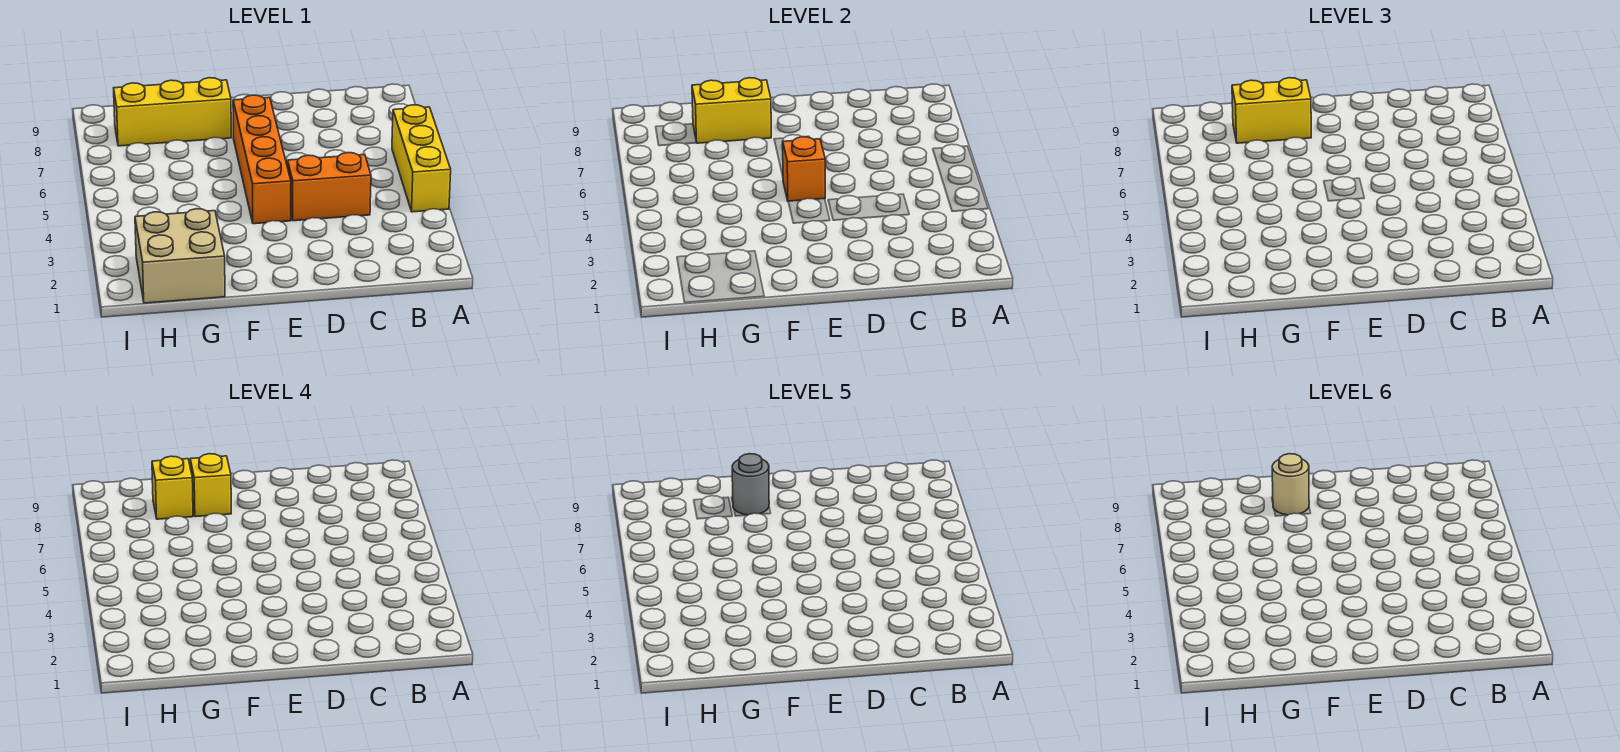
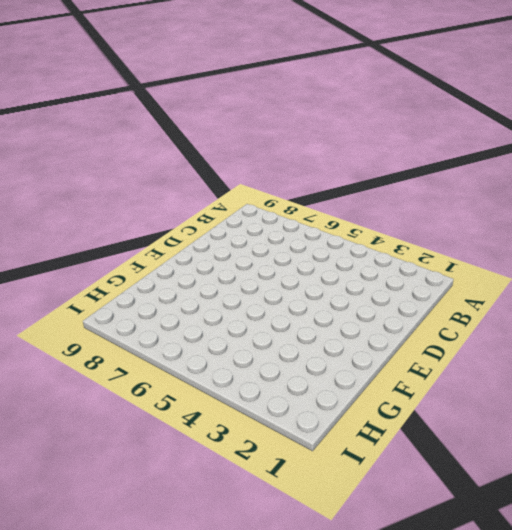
none -> yellow brick A4:A6 level 1
none -> orange brick C4:D4 level 1
none -> orange brick E4:E7 level 1

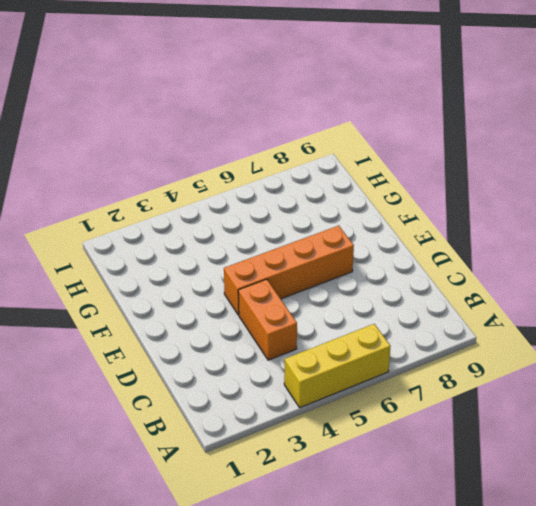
none -> yellow brick F8:H8 level 1
none -> tan brick G1:H2 level 1
none -> orange brick E5 level 2

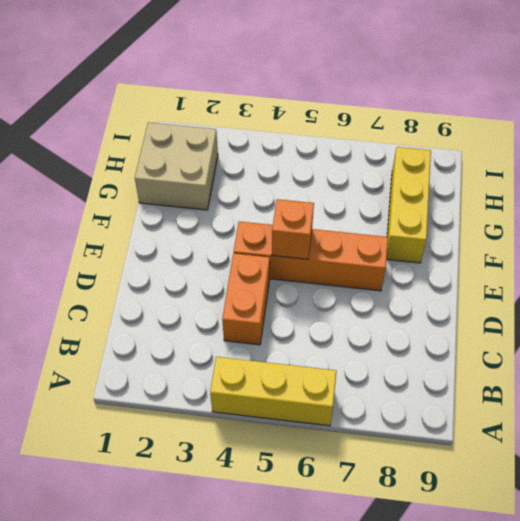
none -> yellow brick F8:G8 level 2
none -> yellow brick F8:G8 level 3
none -> yellow brick F8 level 4

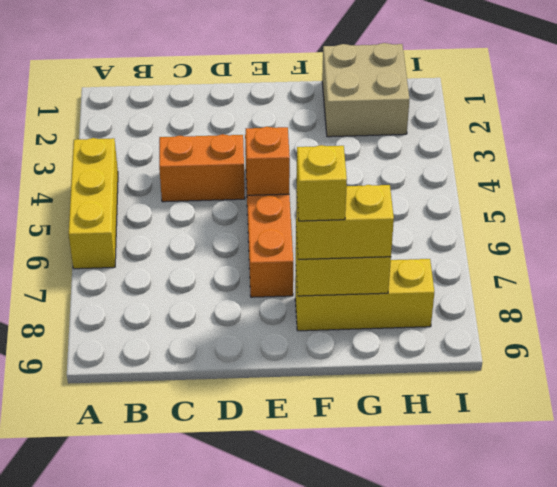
none -> yellow brick G8 level 4
none -> grey round brick F8 level 5
none -> tan round brick F8 level 6

